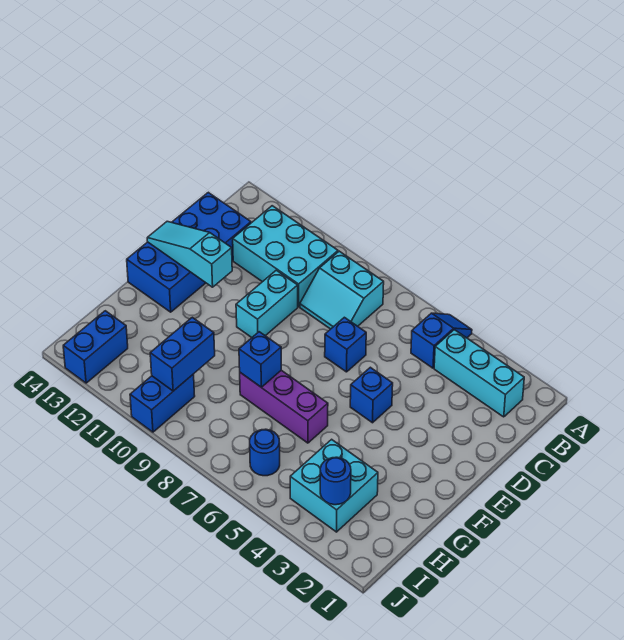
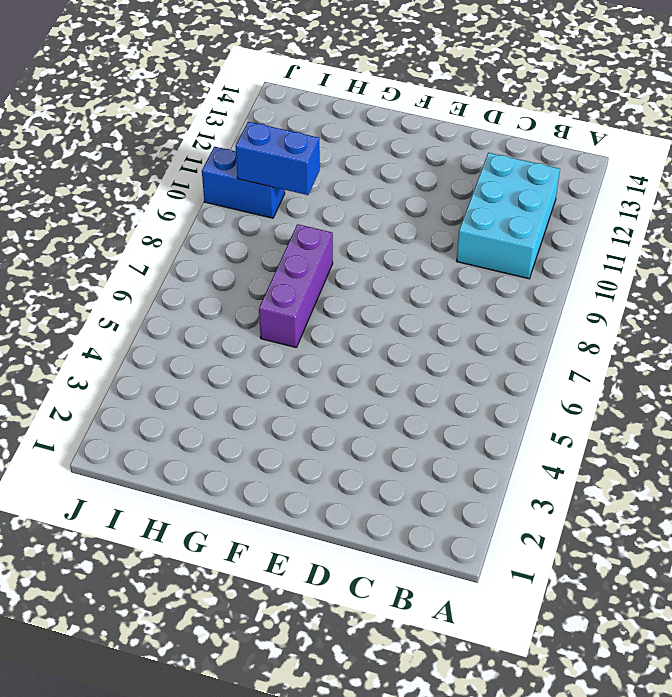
none -> blue slope A5:B5 level 1 top B
none -> cyan brick B2:B4 level 1
none -> cyan slope B8:C9 level 1 top B

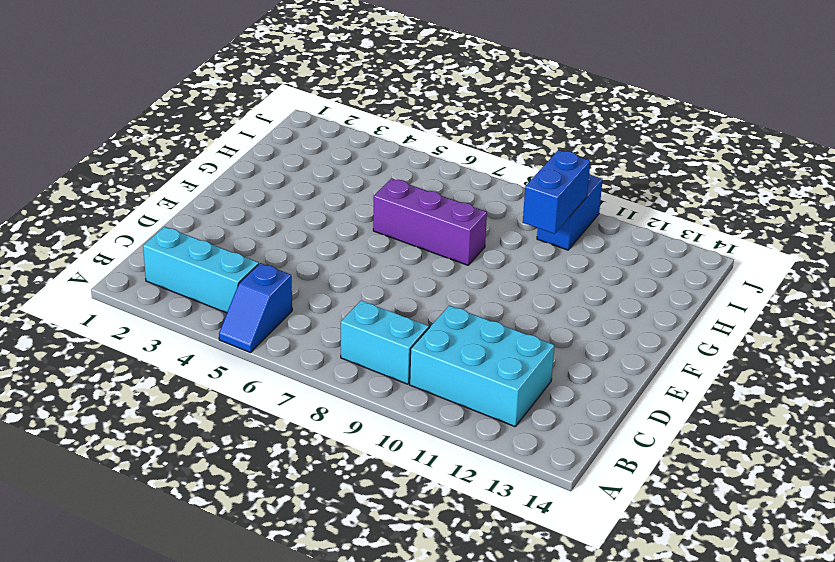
none -> blue brick C13:F14 level 1
none -> blue brick D7 level 1
none -> cyan brick D10:E10 level 1

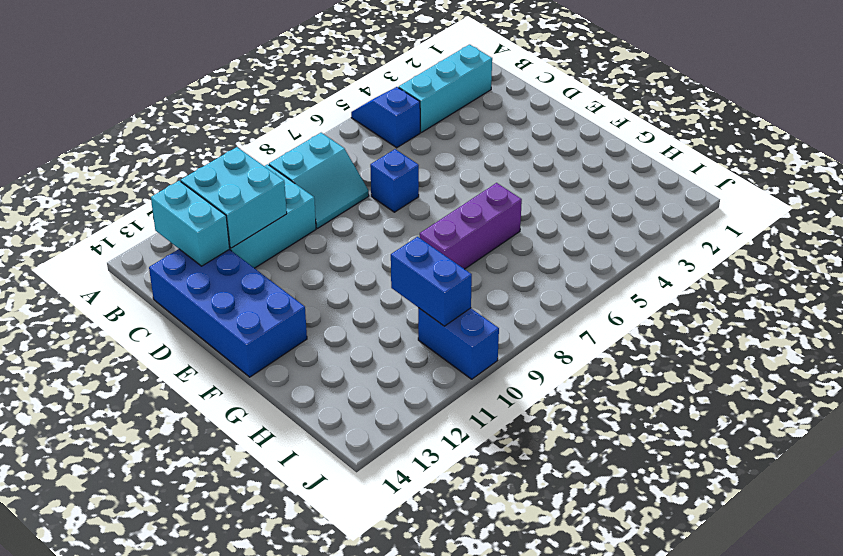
cyan brick B11:C12 level 2 -> cyan brick H3:I4 level 1
cyan brick B13:C13 level 2 -> cyan brick D10:E10 level 1
none -> blue brick E5 level 1
none -> blue round brick I6 level 1
none -> blue brick I13:J13 level 1

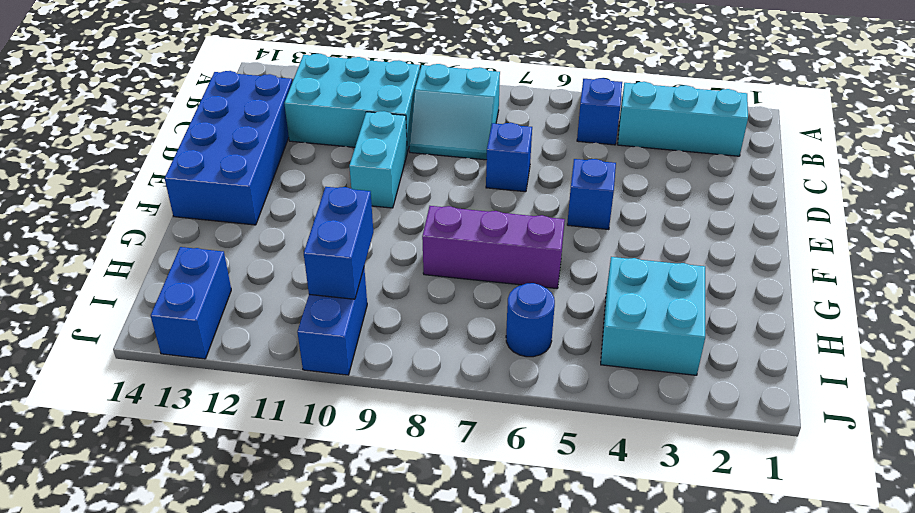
none -> cyan slope E12:E14 level 2 top 12
none -> blue brick G8 level 2
none -> blue round brick I3 level 2

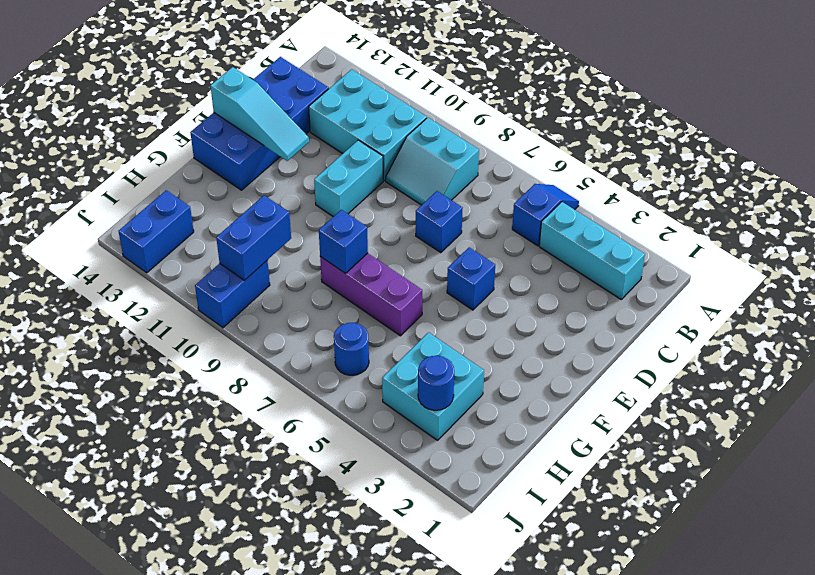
cyan slope E12:E14 level 2 top 14 -> cyan slope E12:E14 level 2 top 12

